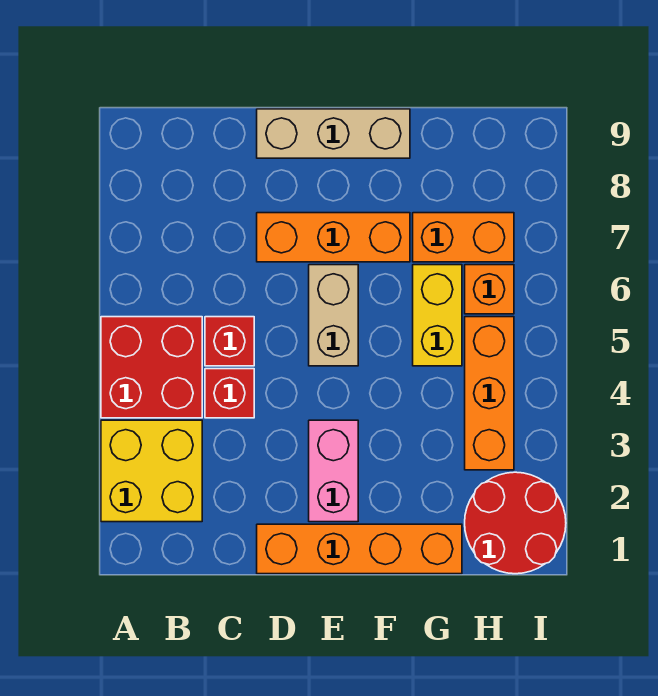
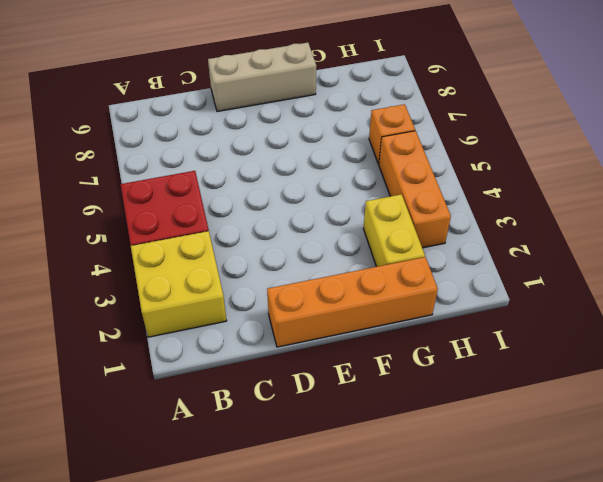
yellow brick G2:G3 level 1 -> yellow brick G5:G6 level 1
none -> red brick C4 level 1
none -> red brick C5 level 1
none -> orange brick D7:F7 level 1

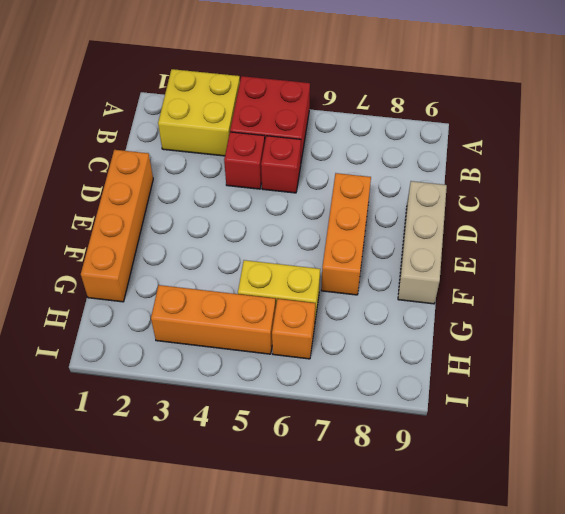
none -> pink brick E2:E3 level 1
none -> tan brick E5:E6 level 1
none -> orange brick G7:H7 level 1

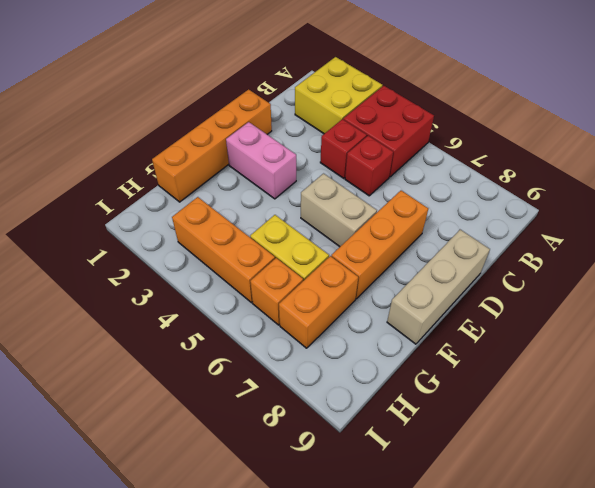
none -> red round brick H1:I2 level 1

